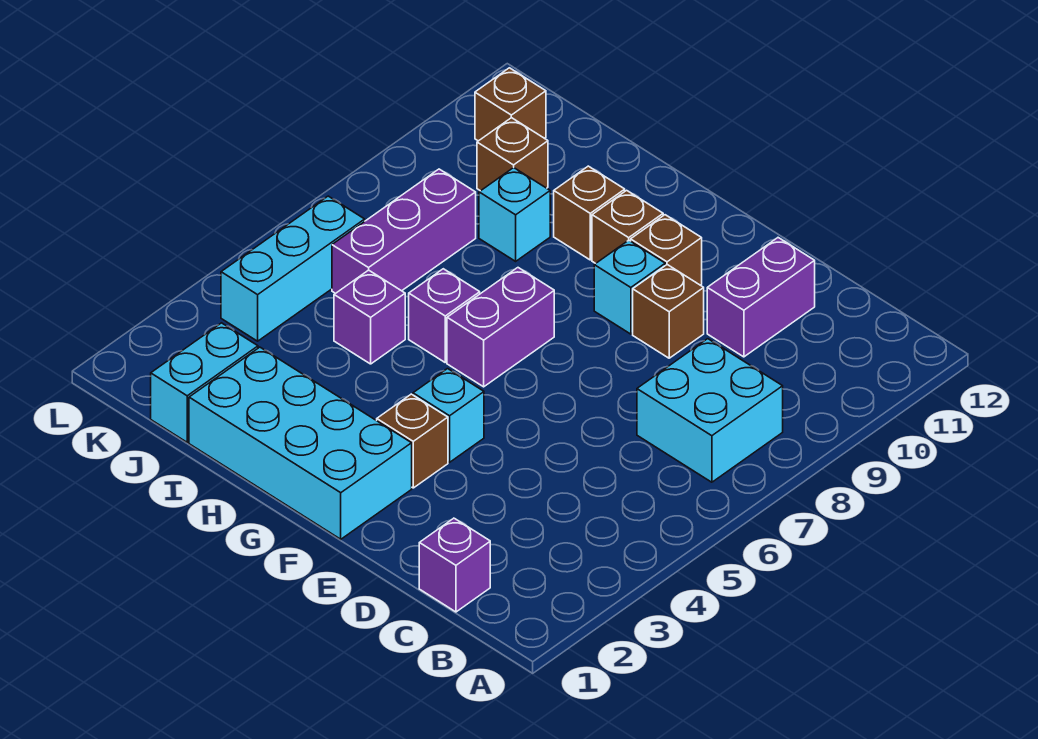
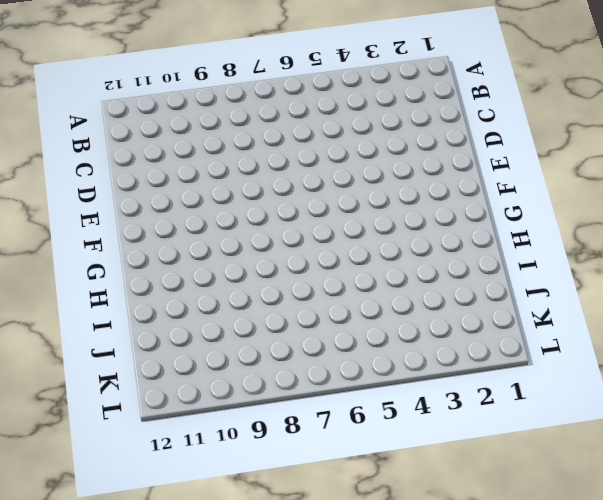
none -> cyan brick B7:C8 level 1
none -> purple brick C1 level 1
none -> purple brick D10:D11 level 1

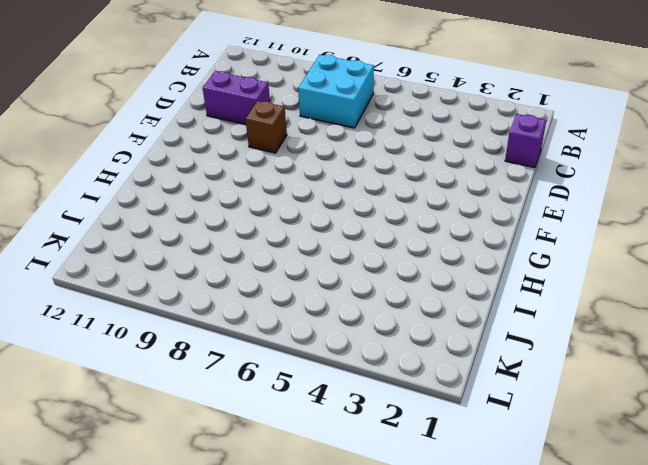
none -> cyan brick F1:I2 level 1
none -> brown brick F3 level 1
none -> cyan brick F4 level 1

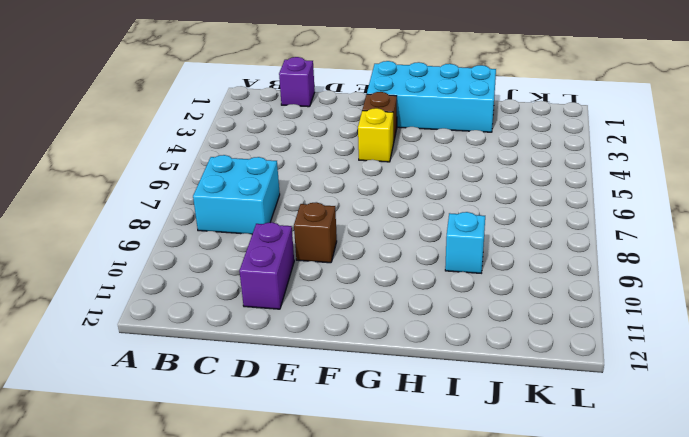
yellow brick F4 level 1 -> cyan brick F4 level 1
none -> cyan brick F9 level 1
none -> brown brick F10 level 1
none -> purple brick G6:G7 level 1

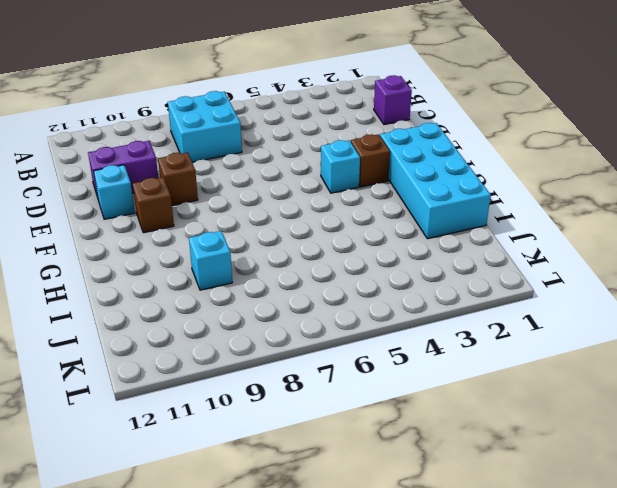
cyan brick E11 level 1 -> cyan brick F9 level 1
none -> purple brick G6:G7 level 1
none -> brown brick G10 level 1
none -> purple brick H6 level 1

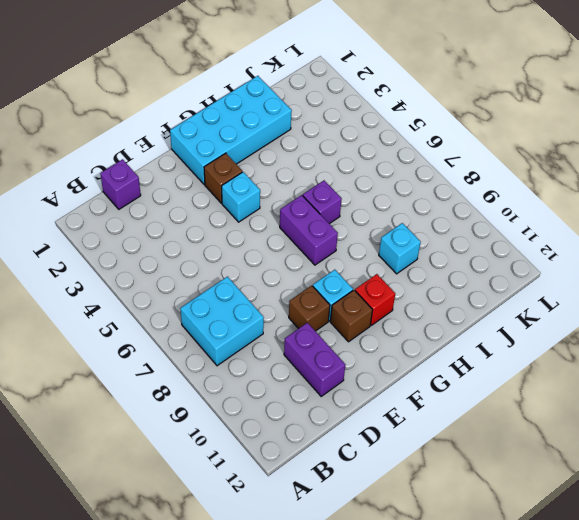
red brick G10 level 1 -> brown brick G10 level 1
none -> brown brick H10 level 1
none -> purple brick I5 level 1
none -> cyan brick J1:J2 level 1

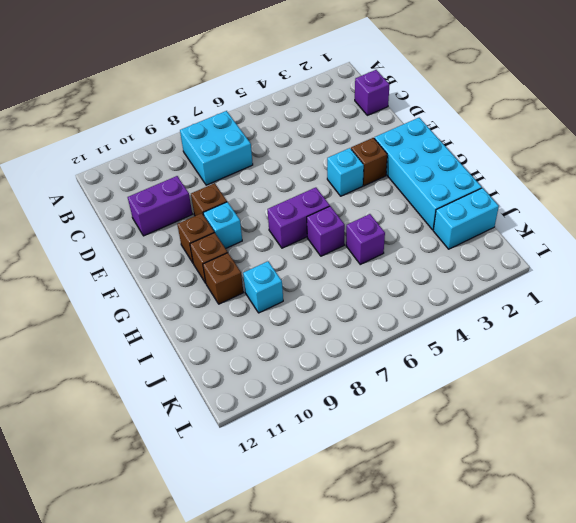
none -> purple brick J6:J8 level 1
none -> brown brick J10 level 1
none -> cyan brick K4:K6 level 1

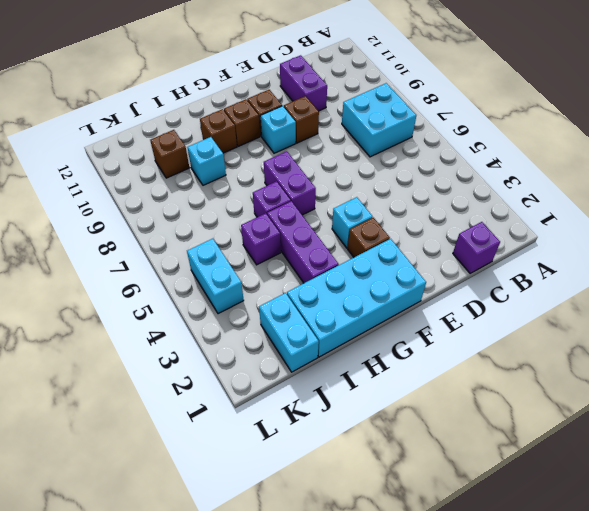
purple brick H3:H5 level 1 -> purple brick J6:J8 level 1
cyan brick K4:K5 level 1 -> cyan brick K4:K6 level 1
none -> brown brick K11 level 1

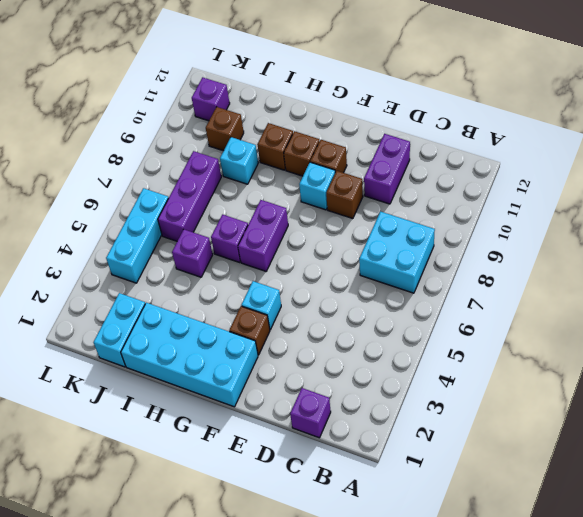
purple brick K11 level 1 -> brown brick K11 level 1

